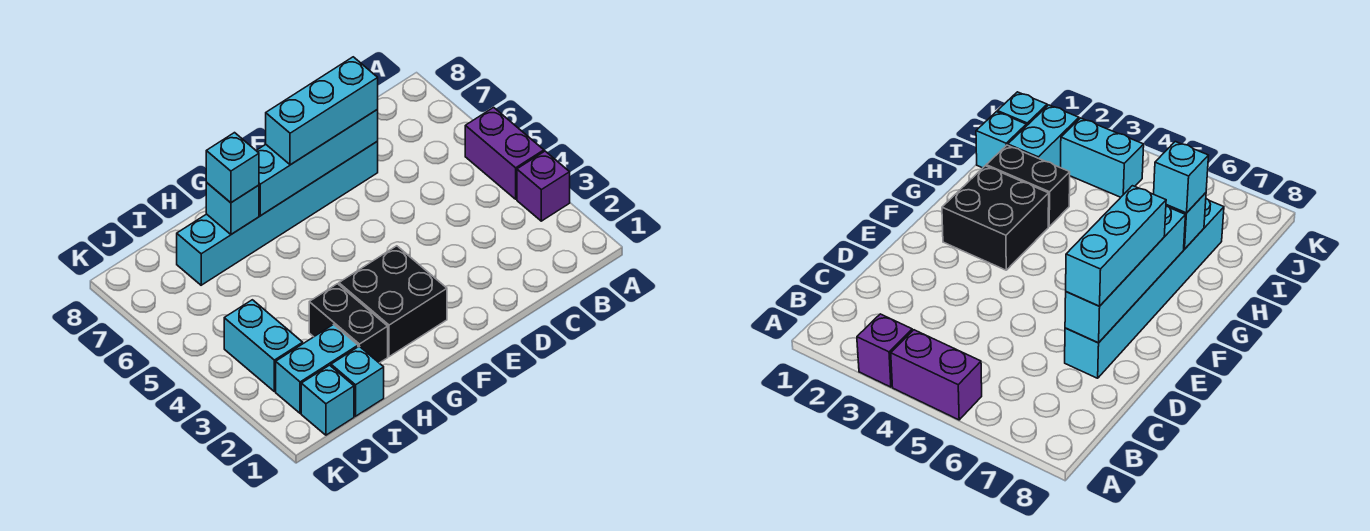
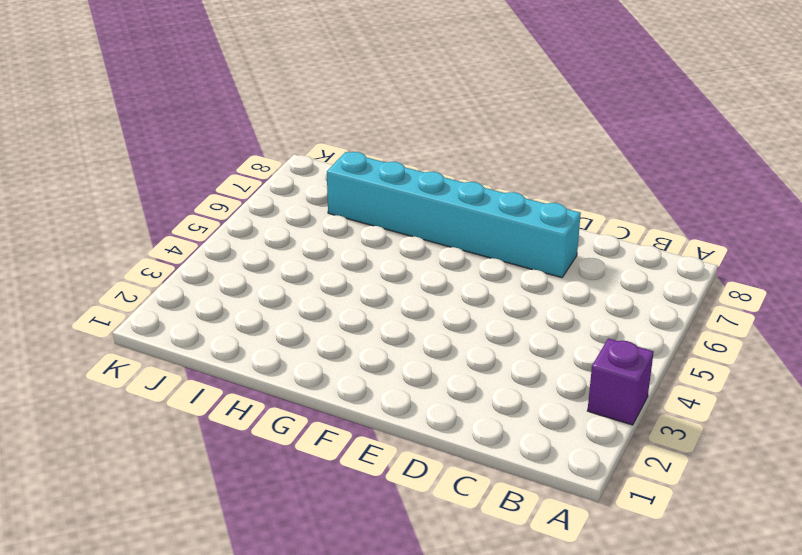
none -> purple brick A4:A5 level 1
none -> black brick F2:G3 level 1
none -> black brick H2:H3 level 1

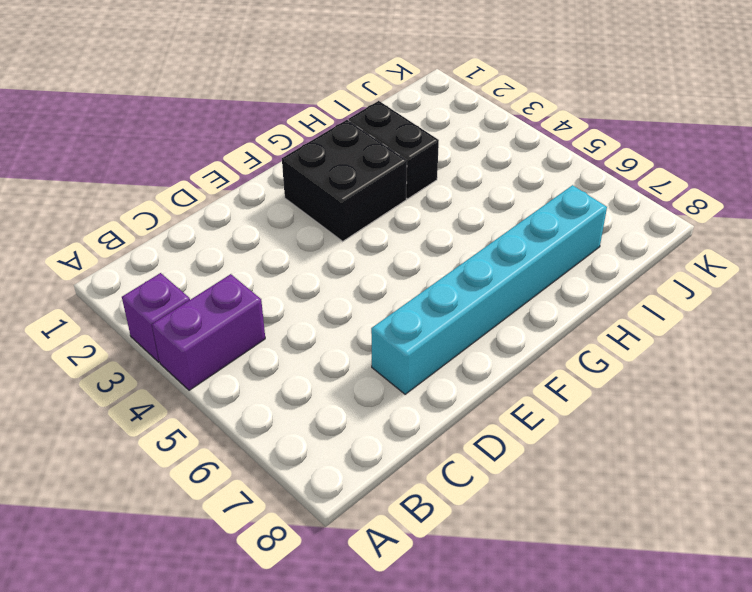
purple brick A4:B4 level 1 -> purple brick A4:A5 level 1
none -> cyan brick I1 level 1
none -> cyan brick I2:J2 level 1
none -> cyan brick J1 level 1

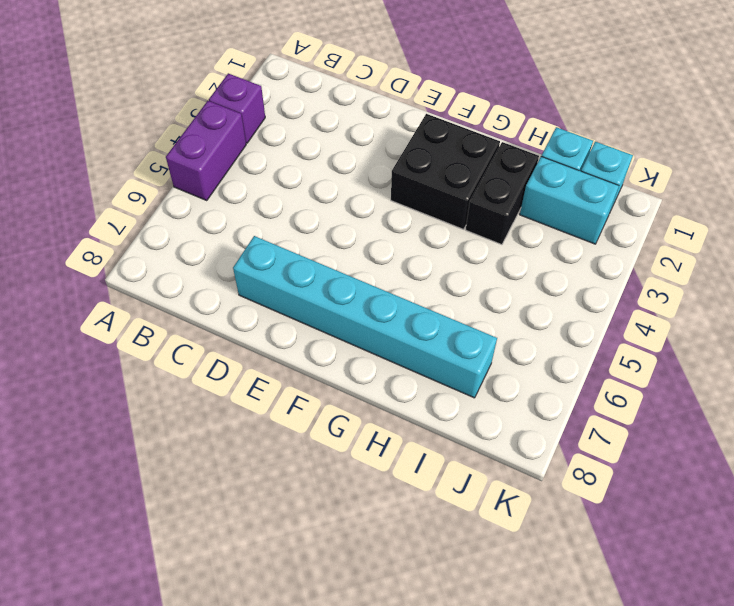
none -> cyan brick J3:J4 level 1
none -> cyan brick D7:G7 level 2
none -> cyan brick H7 level 2

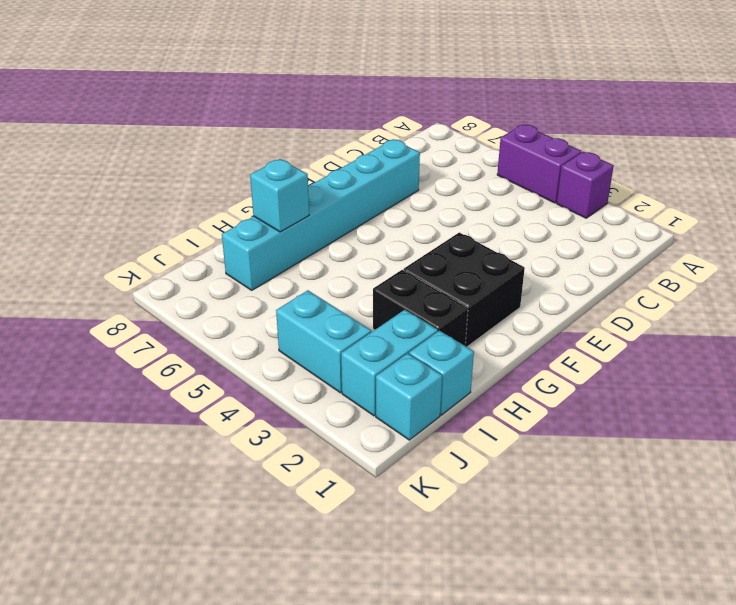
none -> cyan brick D7:G7 level 2
none -> cyan brick D7:F7 level 3
none -> cyan brick H7 level 3

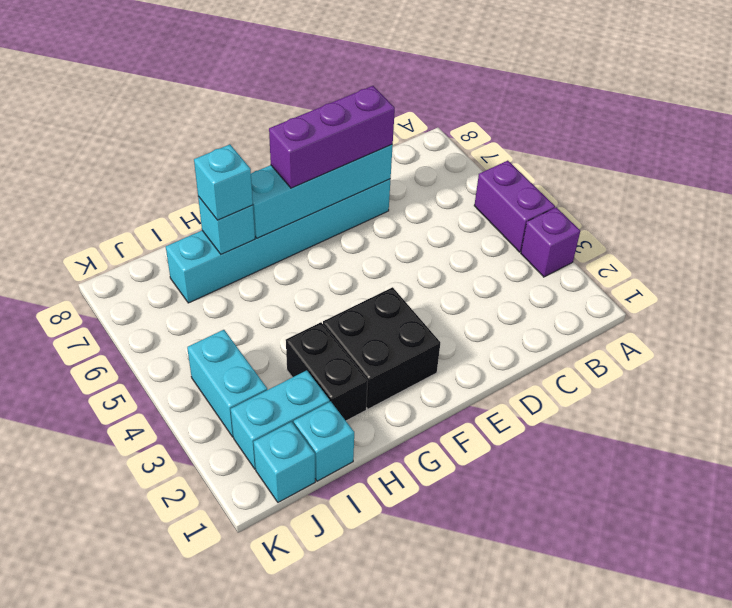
purple brick D7:F7 level 3 -> cyan brick D7:F7 level 3

